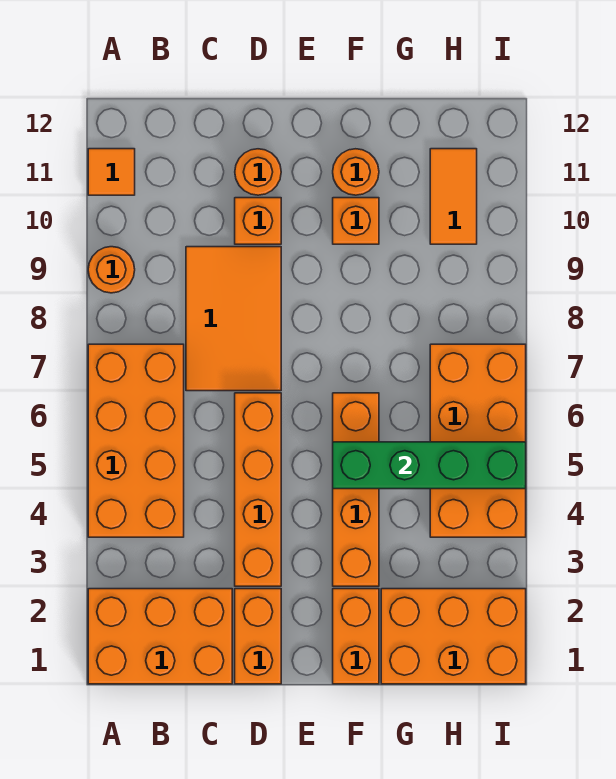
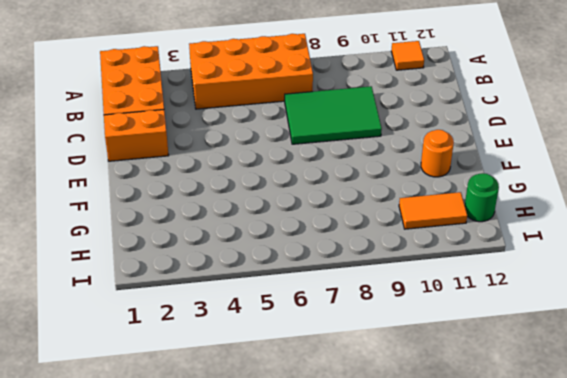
green tile C7:D9 level 1 -> orange tile C7:D9 level 1
green round brick H12 level 1 -> none
none -> orange round brick A9 level 1
none -> orange brick D3:D6 level 1
none -> orange brick D10 level 1

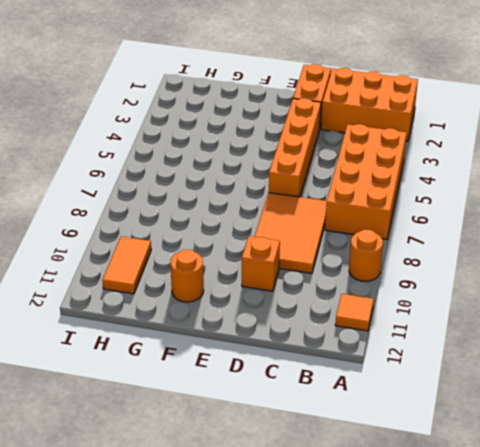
none -> orange round brick D11 level 1
none -> orange brick F1:F2 level 1
none -> orange brick F3:F6 level 1

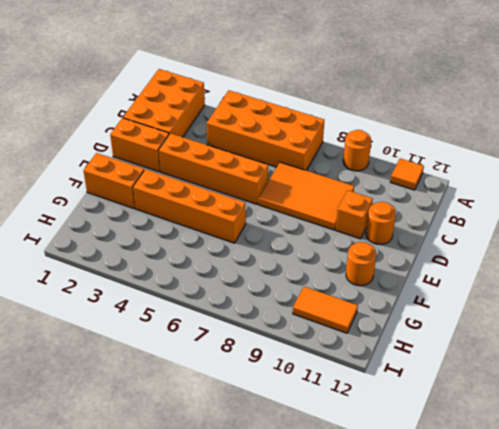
none -> orange brick F10 level 1
none -> orange brick G1:I2 level 1
none -> orange brick H4:I7 level 1

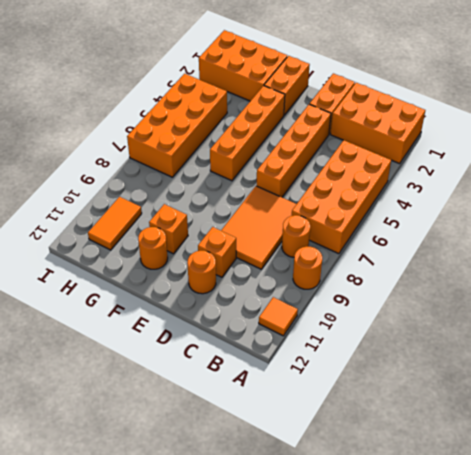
orange round brick B8 level 1 -> none
none -> green brick F5:I5 level 2

